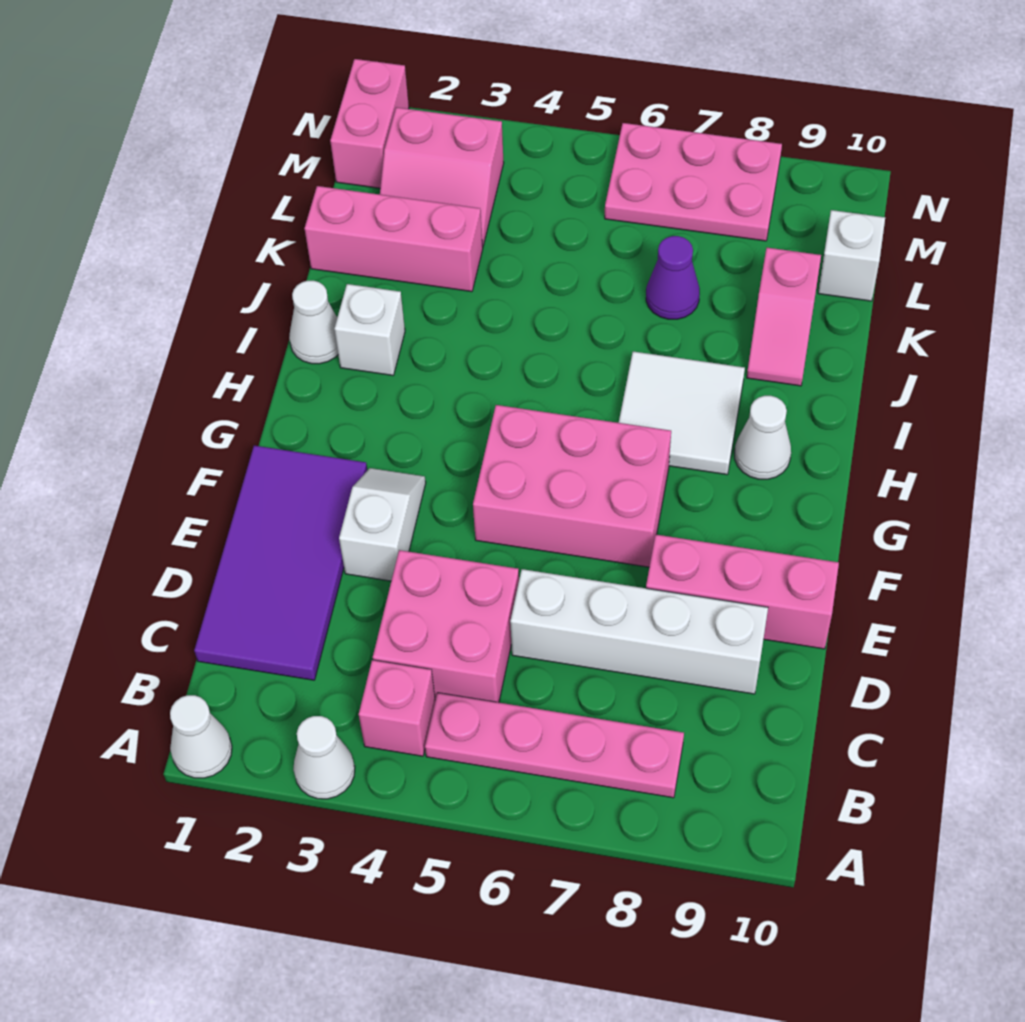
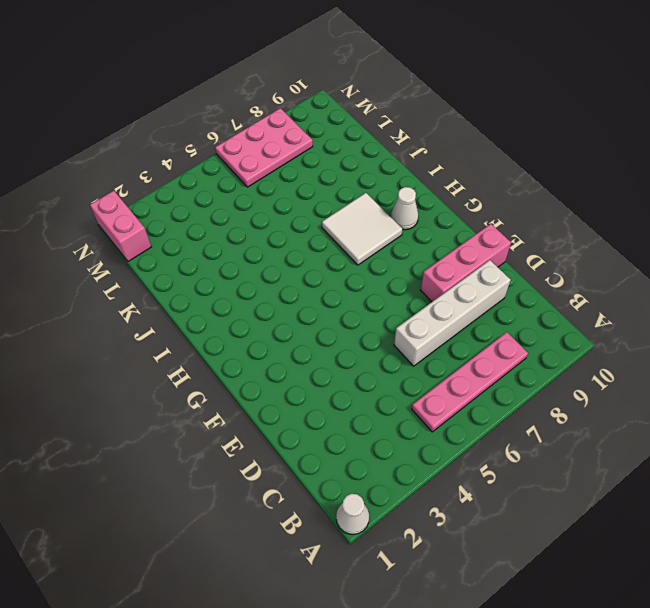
none -> white cone A3 level 1
none -> pink brick B4 level 1
none -> purple tile C1:F2 level 1

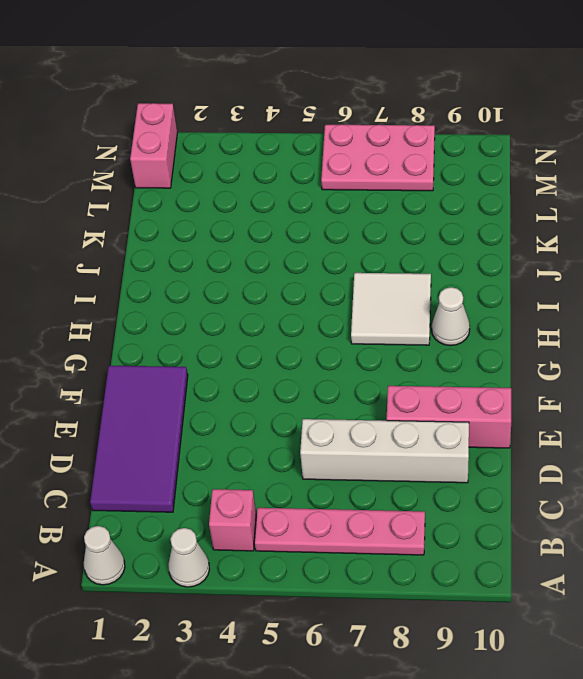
none -> pink brick C4:D5 level 1
none -> white slope E3:F3 level 1 top E
none -> pink brick F5:G7 level 1

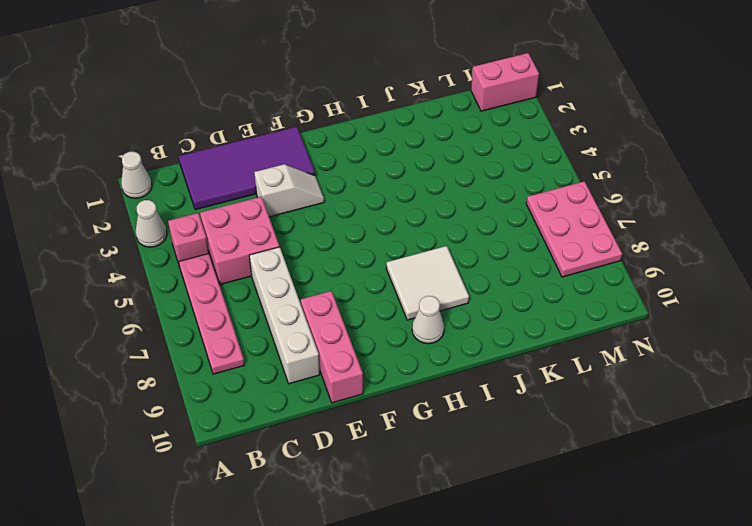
none -> pink brick F5:G7 level 1
none -> white cone I1 level 1
none -> white brick I2 level 1

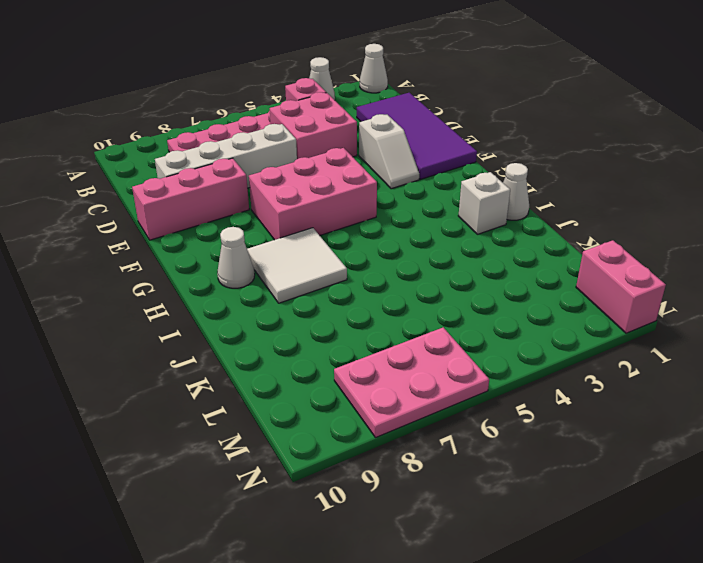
none -> pink slope J9:K9 level 1 top K
none -> pink brick K1:K3 level 1
none -> purple cone K7 level 1

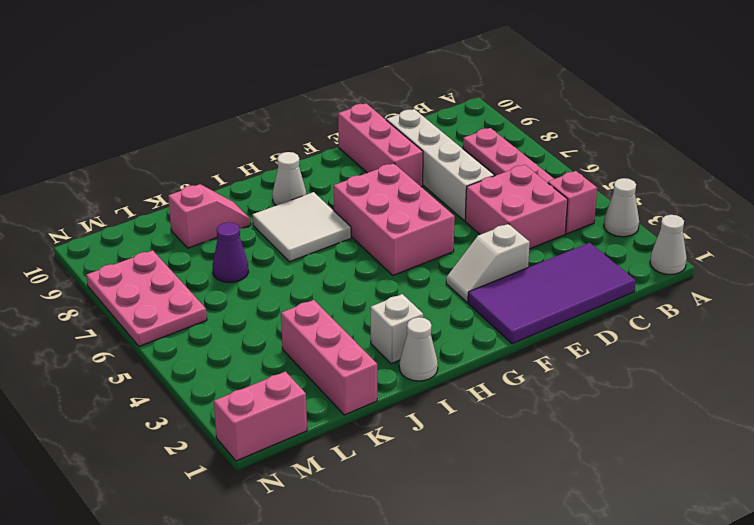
none -> pink slope L2:M3 level 1 top M
none -> white brick L10 level 1

